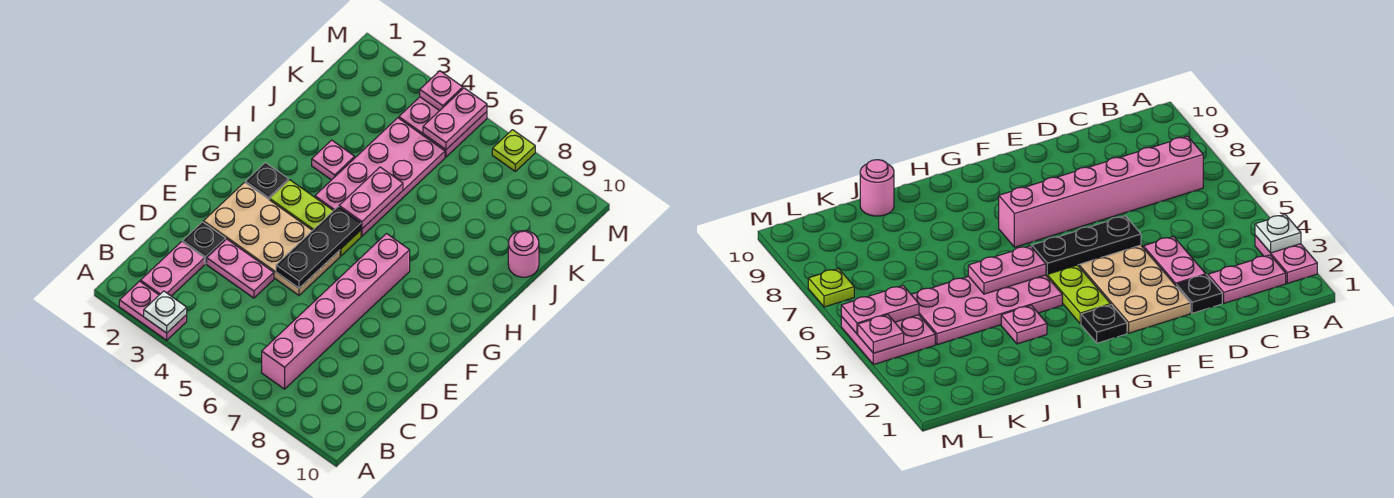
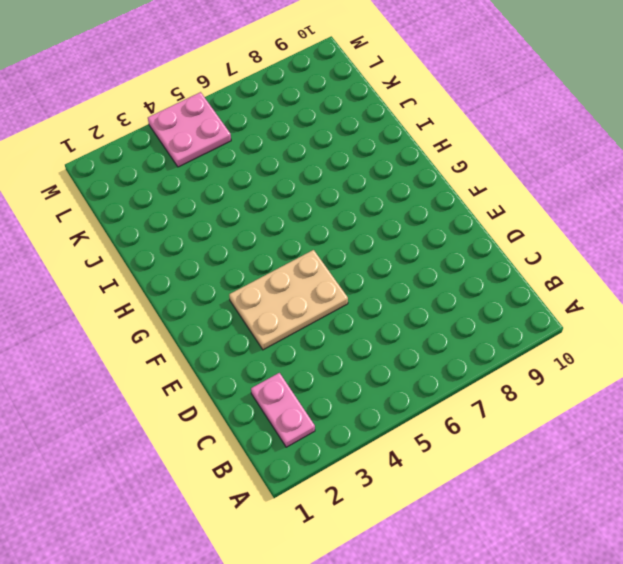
tan plate E3:F5 level 1 -> tan plate E2:F5 level 1
none -> pink plate A2:A3 level 1
none -> pink brick B7:G7 level 1
none -> black plate D2 level 1

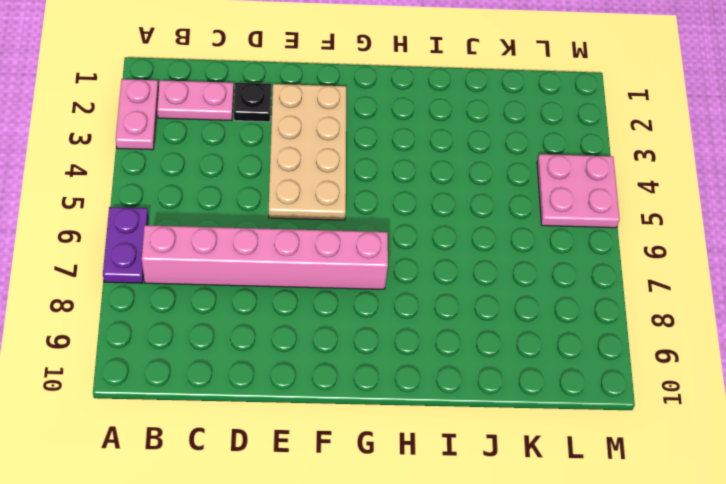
purple plate A6:A7 level 1 -> none
none -> pink plate D3:D4 level 1
none -> black plate G2 level 1
none -> lime plate G3:G5 level 1

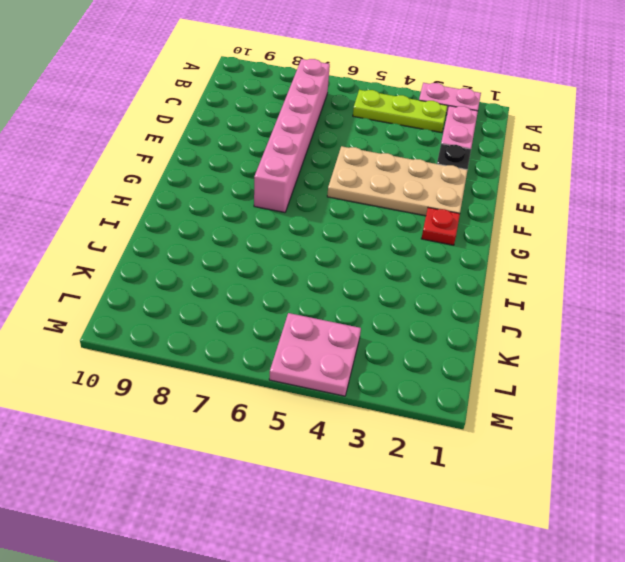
lime plate B3:B5 level 1 -> lime plate G3:G5 level 1
red plate G2 level 1 -> black plate G2 level 1
none -> pink plate D3:D4 level 1
none -> pink plate H4:K5 level 1
none -> pink plate I3 level 1

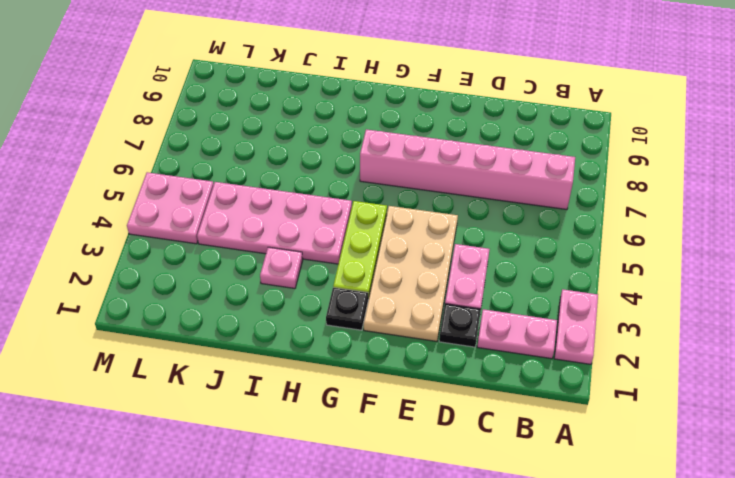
none -> pink round brick J10 level 1
none -> lime plate M7 level 1
none -> white plate A3 level 2

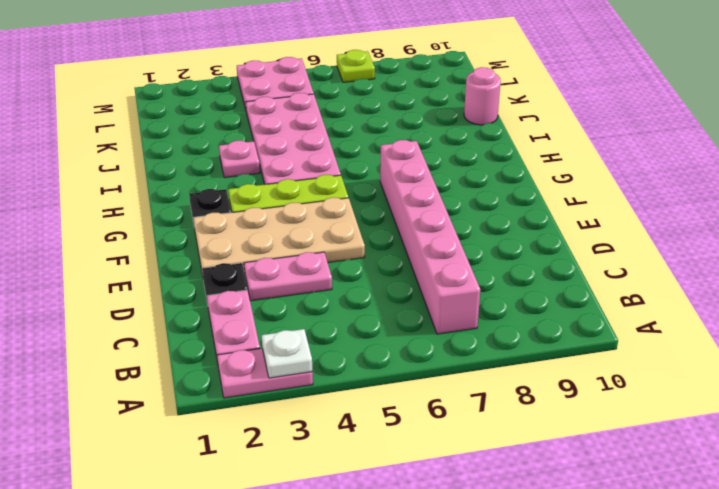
none -> black plate E5:G5 level 2
none -> pink plate H5:I5 level 2
none -> pink plate L5:M5 level 2

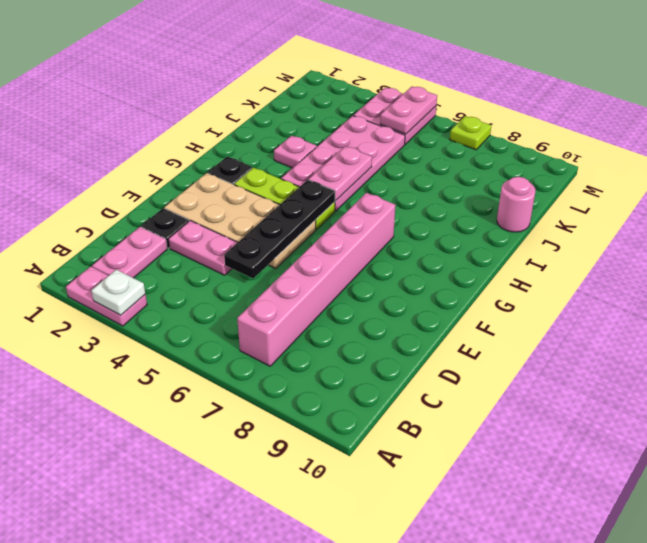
black plate D5:G5 level 2 -> black plate E5:G5 level 2
none -> pink plate M4 level 2

